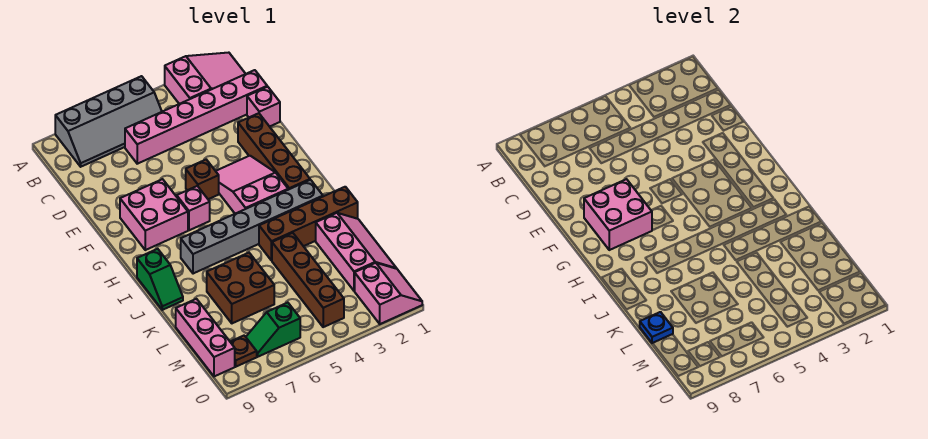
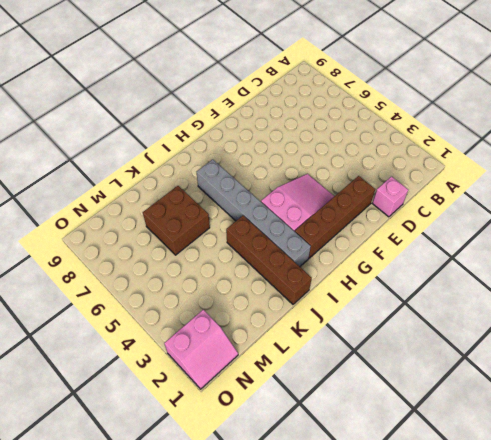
none -> pink slope A1:B3 level 1 top 3
none -> grey slope A5:B8 level 1 top A
none -> pink brick C1:C6 level 1

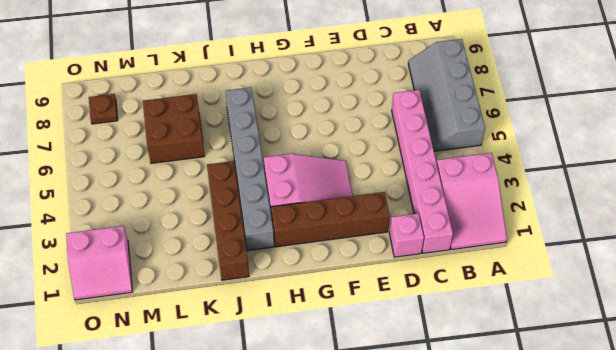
none -> brown brick F5 level 1
none -> pink brick F7:G8 level 1
none -> pink brick G6 level 1

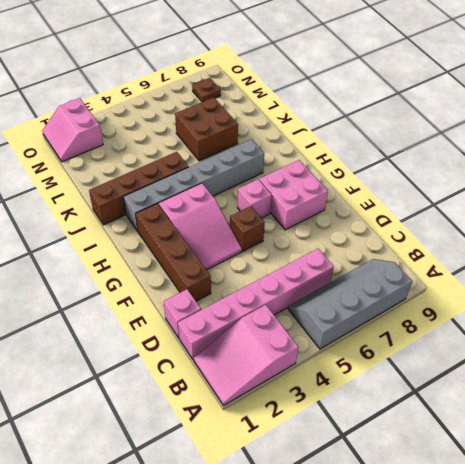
none -> green slope I9:J9 level 1 top I
none -> pink slope K1:M2 level 1 top 2
none -> brown brick K4:N4 level 1

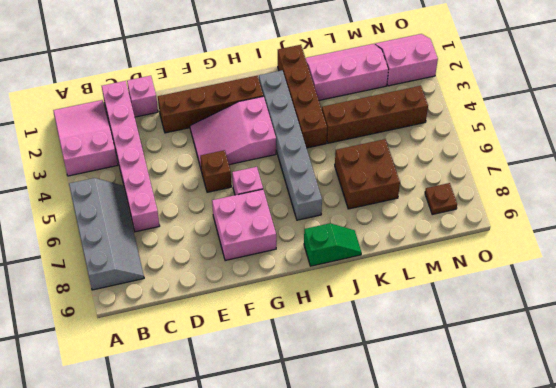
none -> pink brick L9:N9 level 1
none -> green slope N6:N7 level 1 top 6
none -> pink brick F7:G8 level 2

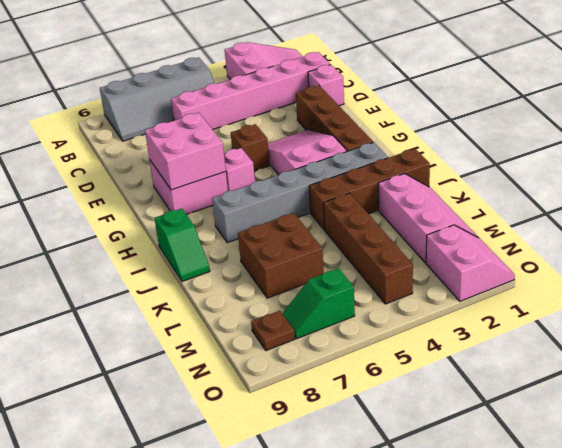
none -> pink brick L9:N9 level 1
none -> blue plate L9 level 2

